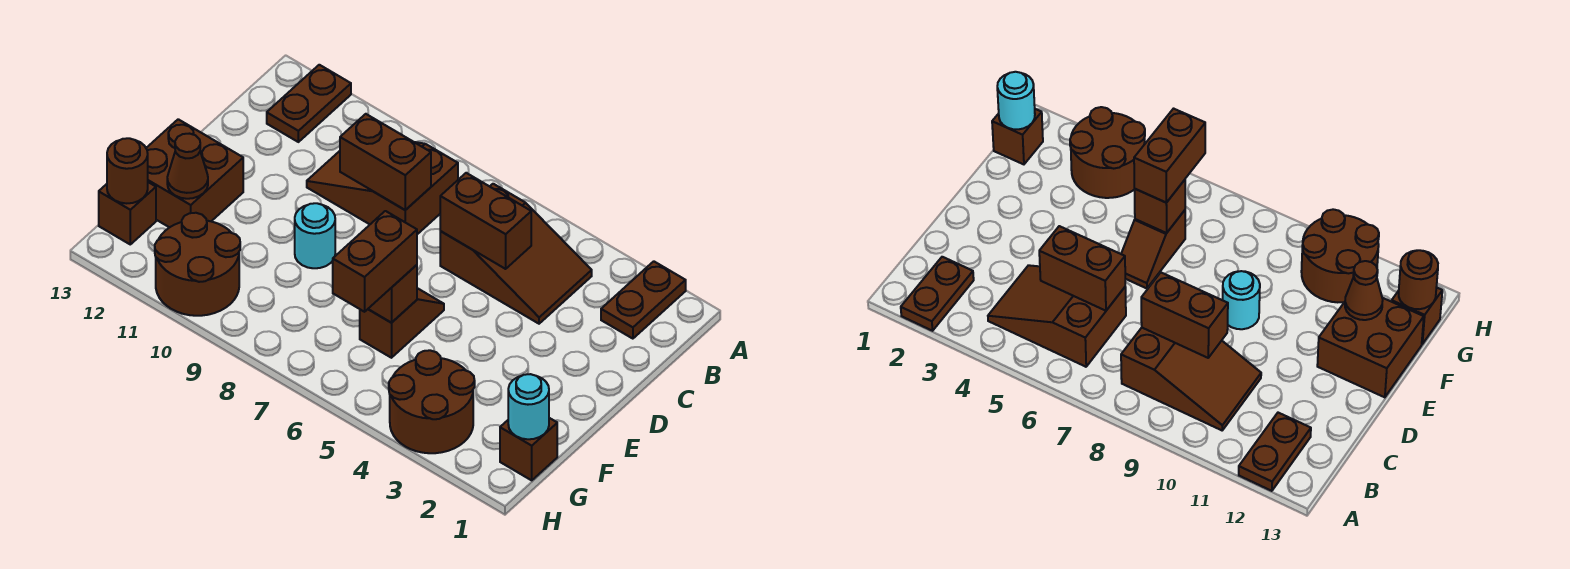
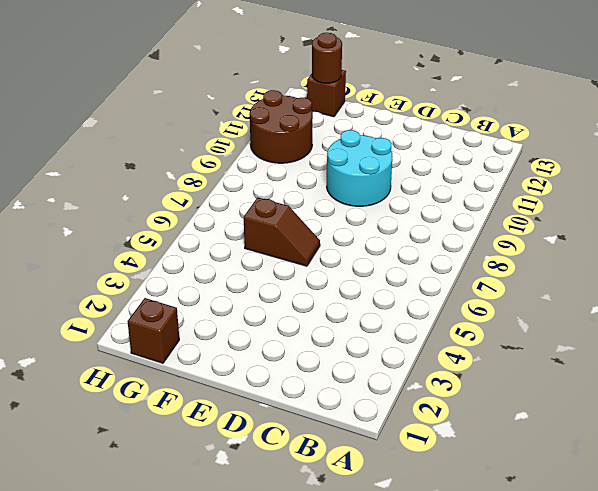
cyan round brick D9:E10 level 1 -> cyan round brick E9 level 1
none -> brown plate A2:B2 level 1
none -> brown plate A12:B12 level 1
none -> brown slope B4:C6 level 1 top 6

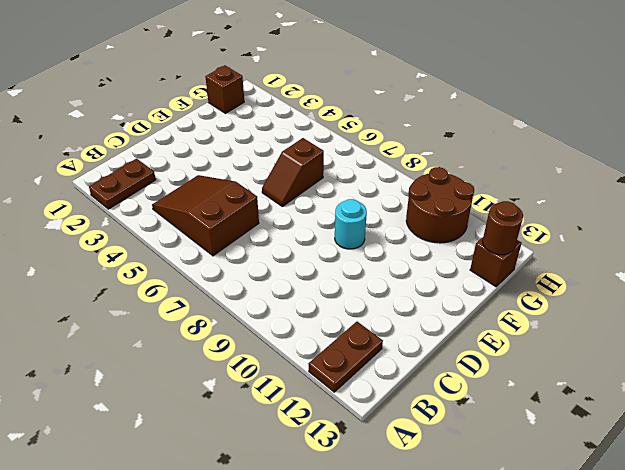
none -> brown slope B8:C10 level 1 top 8
none -> brown brick E12:F13 level 1
none -> brown round brick G3:H4 level 1

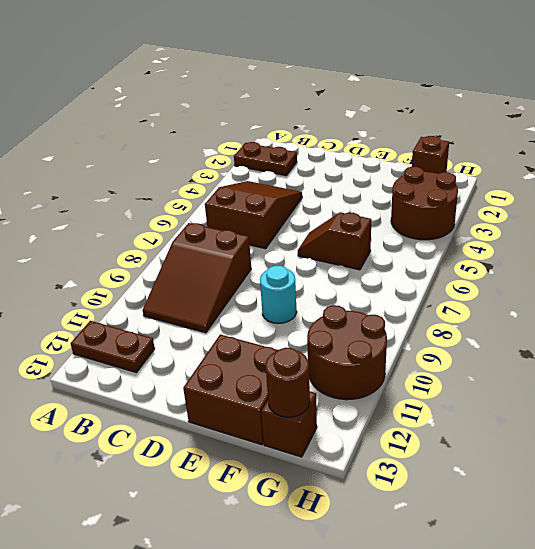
none -> brown brick C5:C6 level 2
none -> brown brick C8:C9 level 2
none -> brown brick F6 level 2

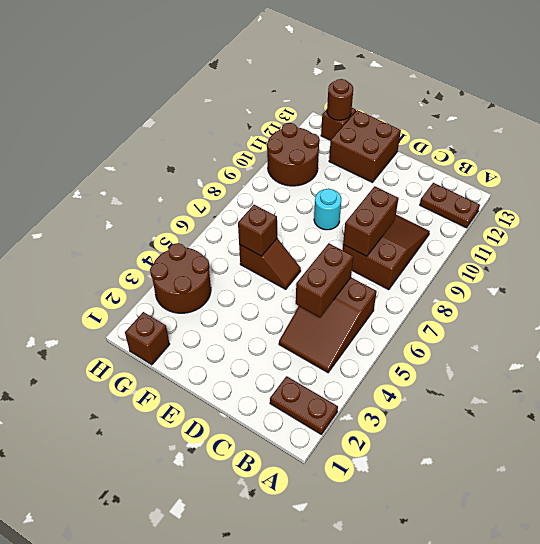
none -> brown cone F12 level 2
none -> cyan round brick G1 level 2
none -> brown brick F6:G6 level 3

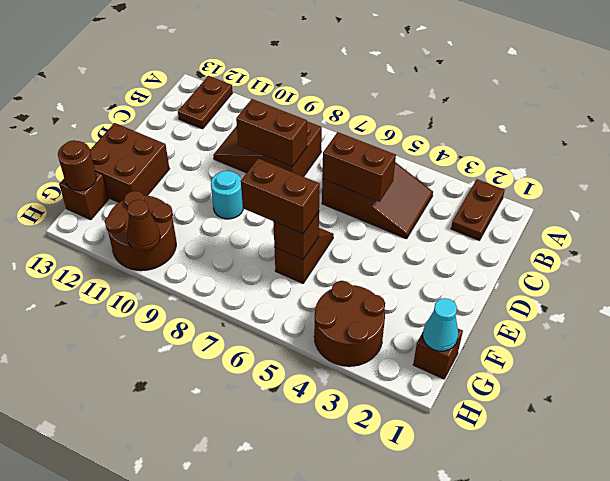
brown brick F6:F7 level 3 -> brown brick F6:G6 level 3
cyan cone G1 level 2 -> cyan round brick G1 level 2
brown cone H10 level 2 -> brown cone F12 level 2

